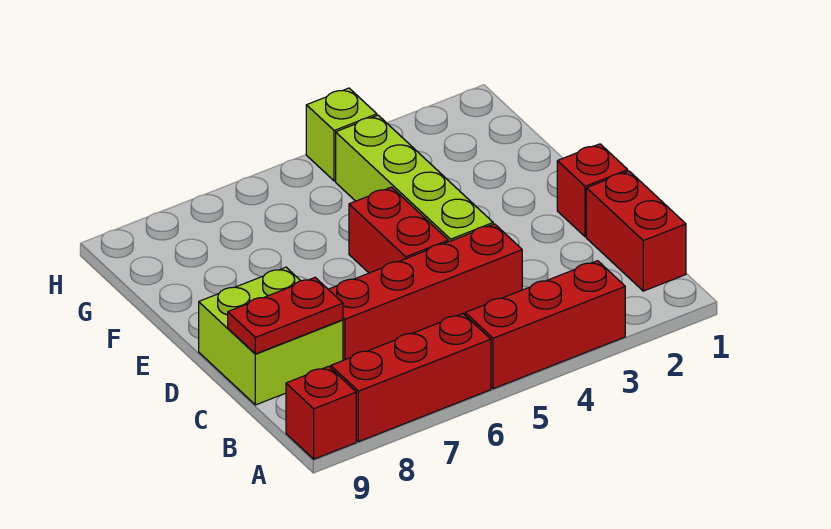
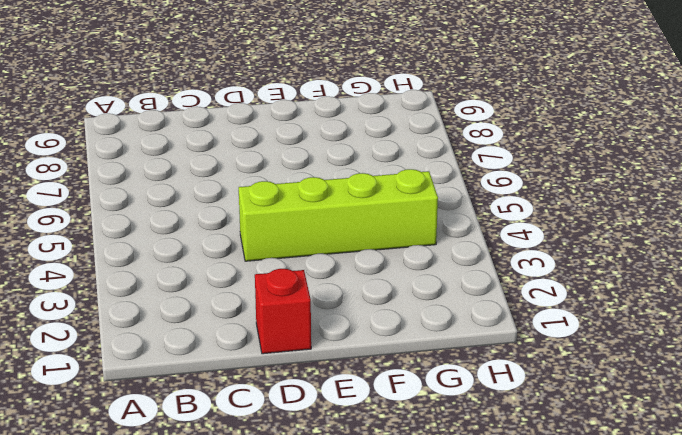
none -> red brick A3:A5 level 1
none -> red brick A6:A8 level 1

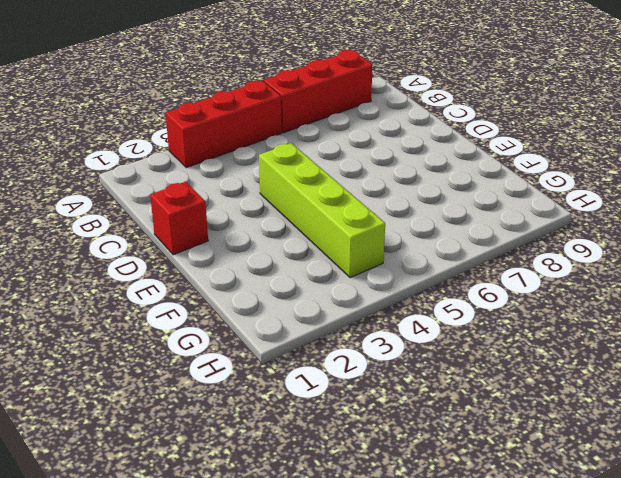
none -> red brick A9 level 1
none -> red brick B1:C1 level 1

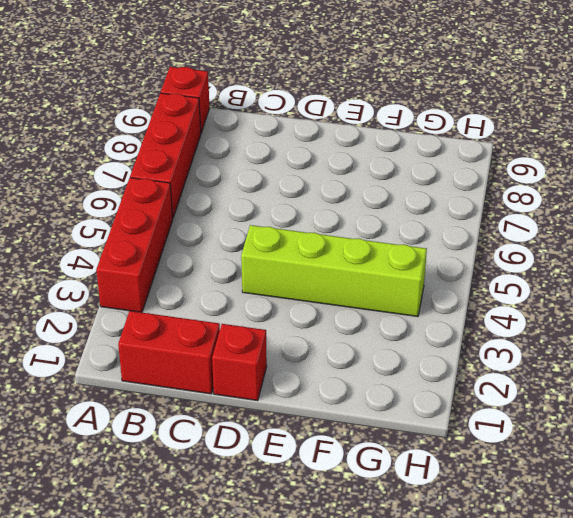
none -> red brick C4:C7 level 1
none -> lime brick C8:D9 level 1

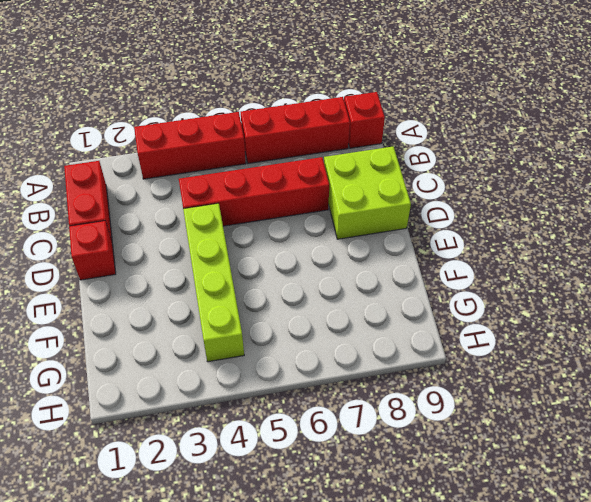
none -> red brick D5:E5 level 1
none -> lime brick H4 level 1

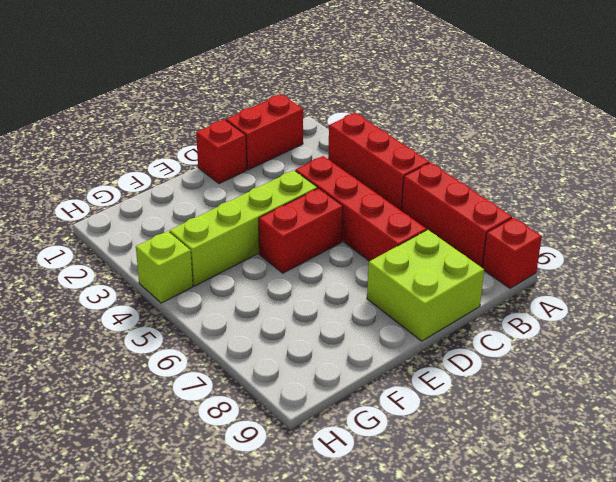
none -> red plate C8:C9 level 2

